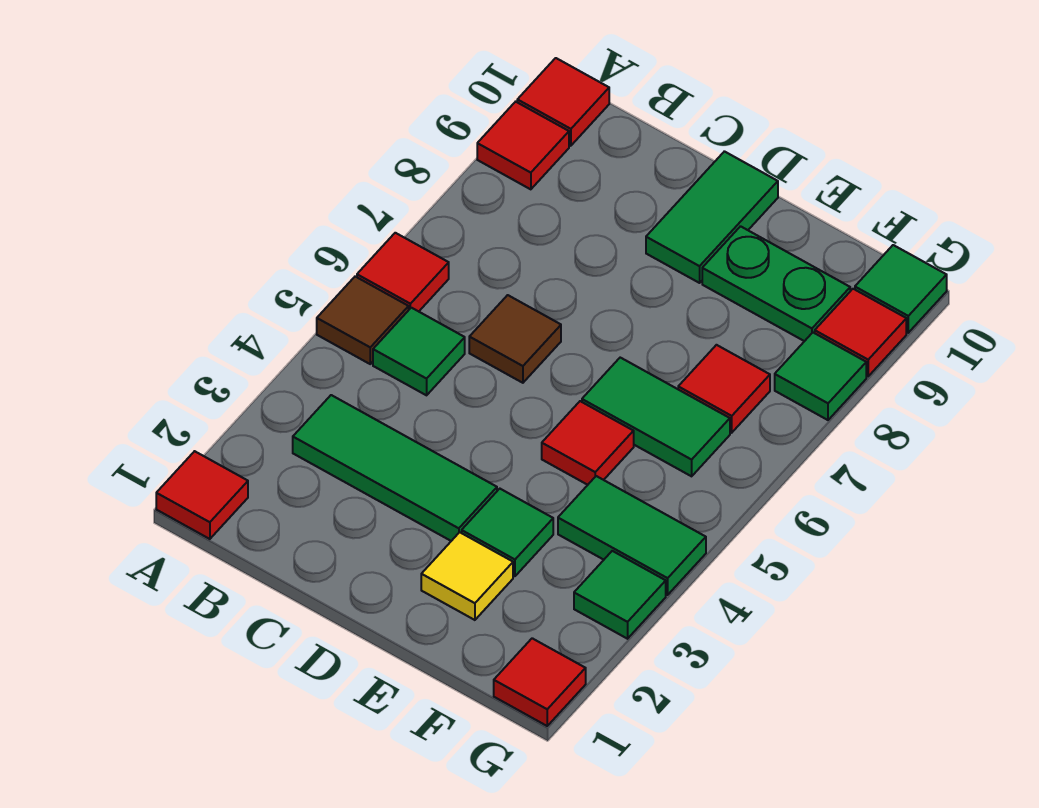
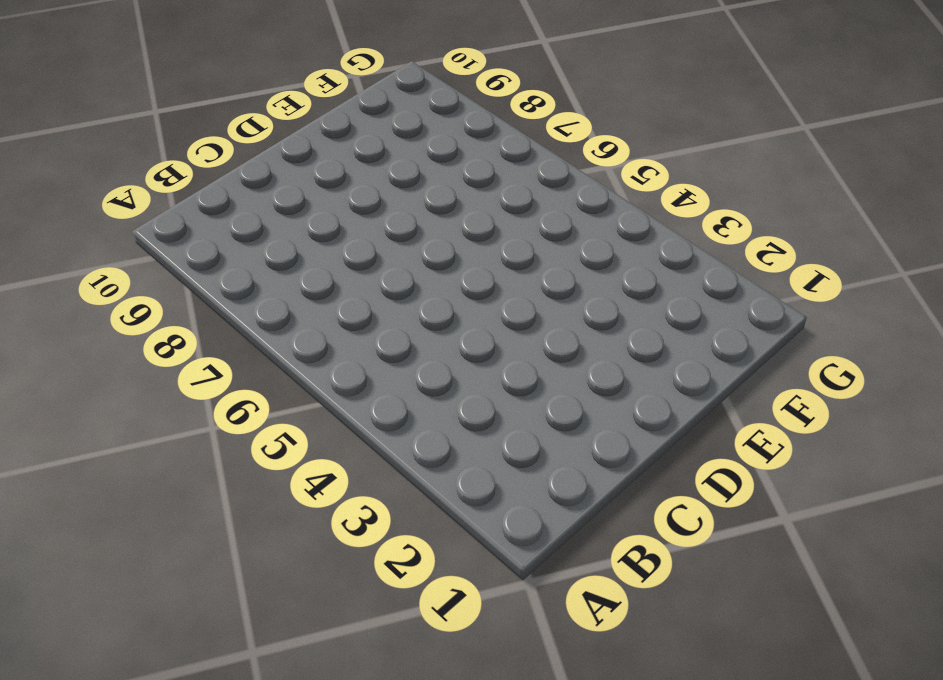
none -> red tile A1 level 1
none -> brown tile A5 level 1
none -> red tile A6 level 1

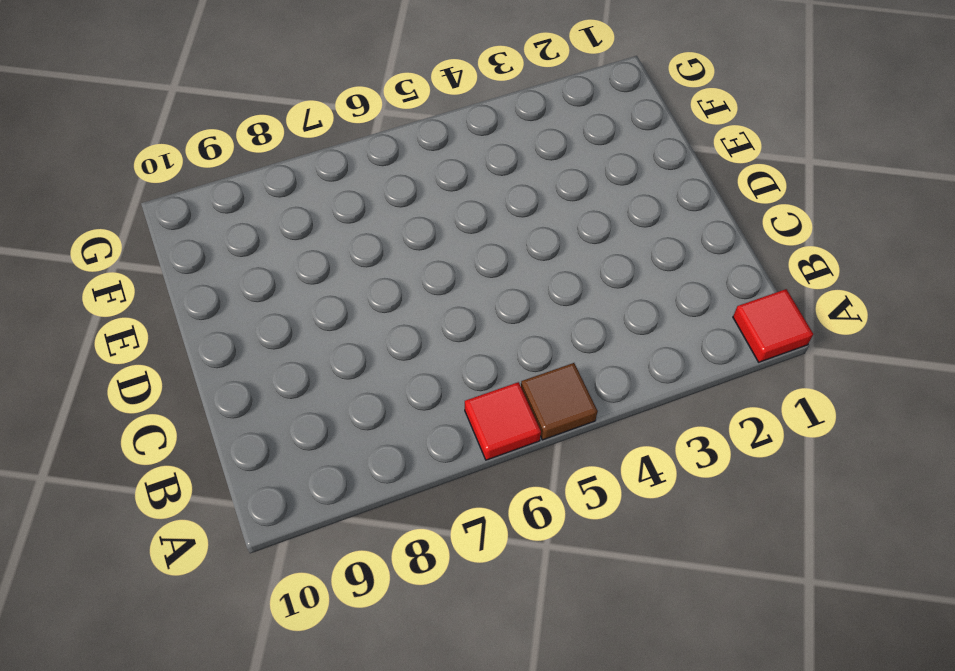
none -> red tile A9 level 1
none -> red tile A10 level 1
none -> green tile B3:D3 level 1

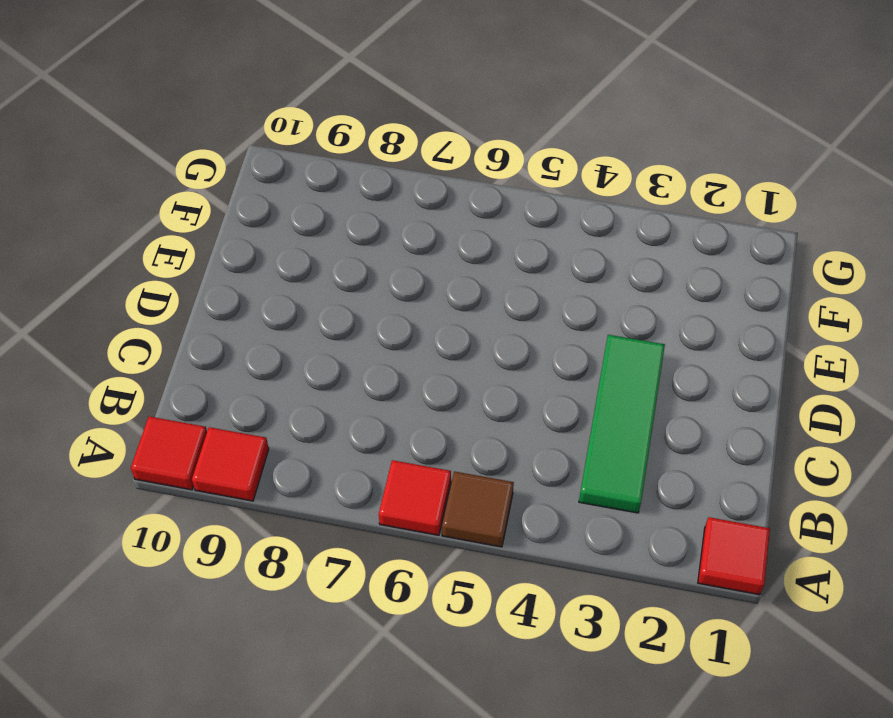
none -> green tile B5 level 1
none -> brown tile C6 level 1
none -> green tile D9:D10 level 1

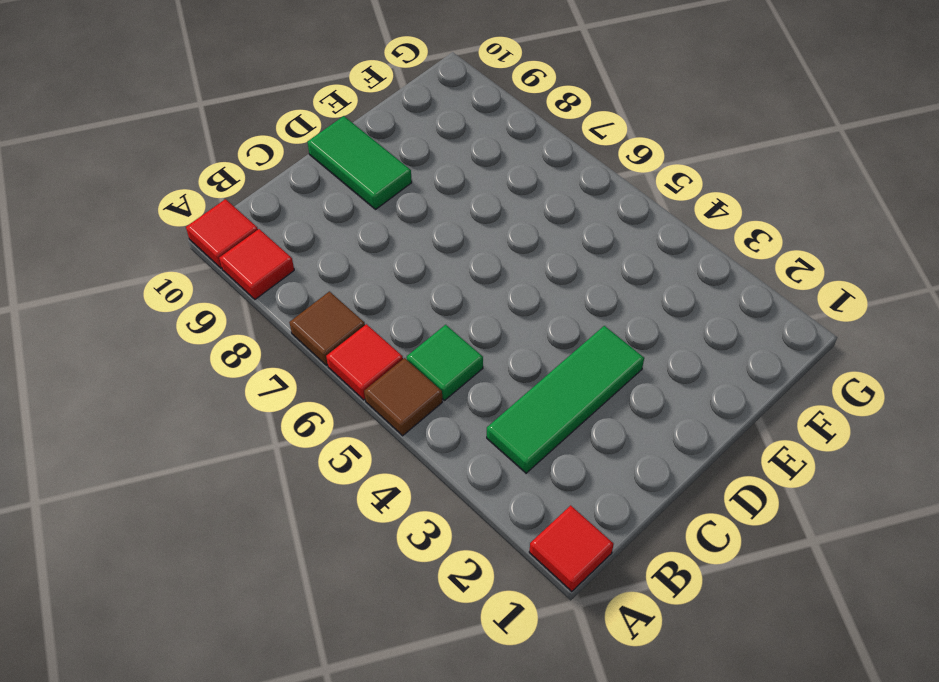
brown tile A7 level 1 -> brown tile C6 level 1
none -> yellow tile E2 level 1
none -> green tile E3 level 1
none -> red tile E5 level 1

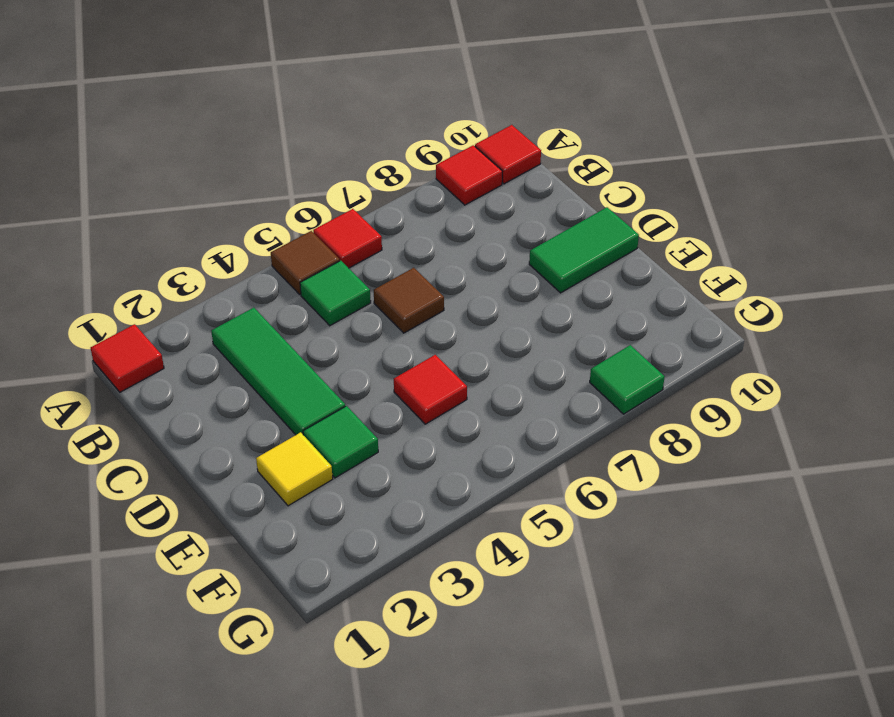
none -> green tile E6:F6 level 1
none -> green plate E9:F9 level 1
none -> green tile F4:G4 level 1

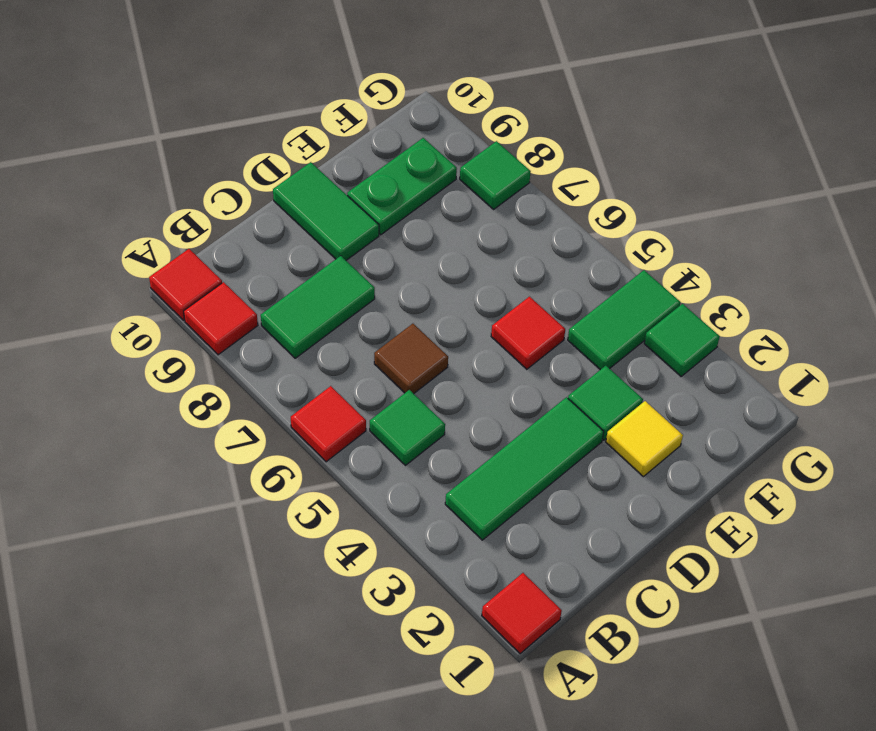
green tile B8:C8 level 1 -> green tile E6:F6 level 1
none -> brown tile A5 level 1
none -> red tile F7 level 1
none -> red tile G1 level 1

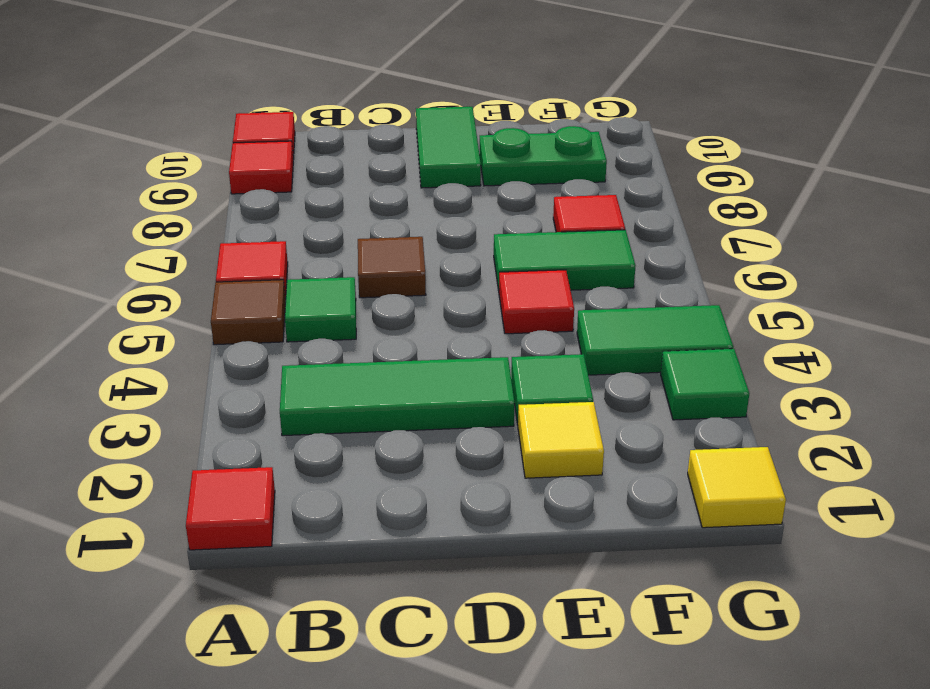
yellow tile G1 level 1 -> red tile G1 level 1
none -> green tile G8 level 1
none -> red tile G9 level 1
none -> green tile G10 level 1

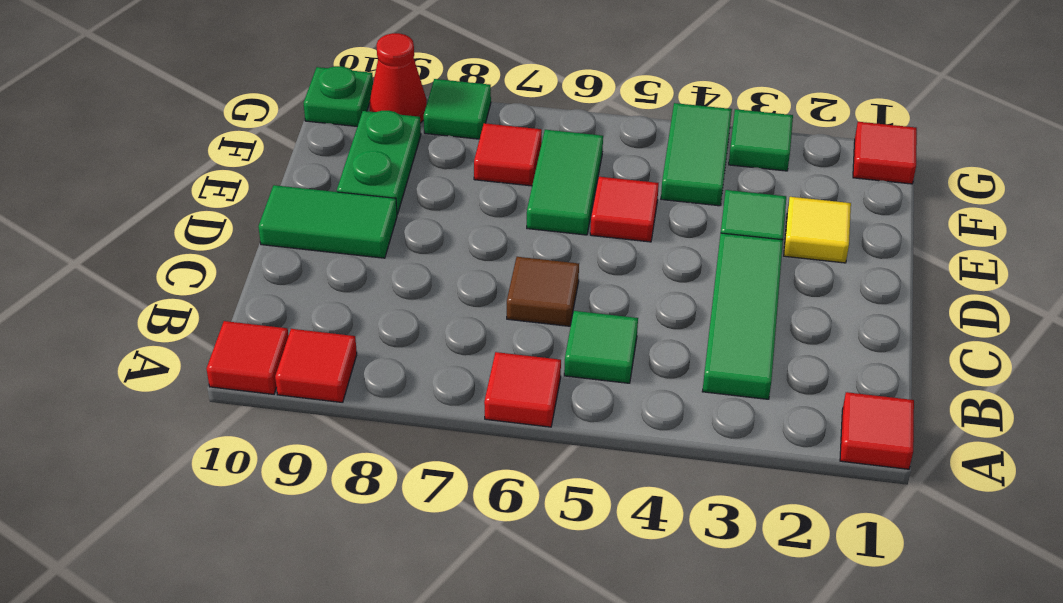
red cone G9 level 1 -> red tile G9 level 1
green plate G10 level 1 -> green tile G10 level 1
none -> brown tile A5 level 1

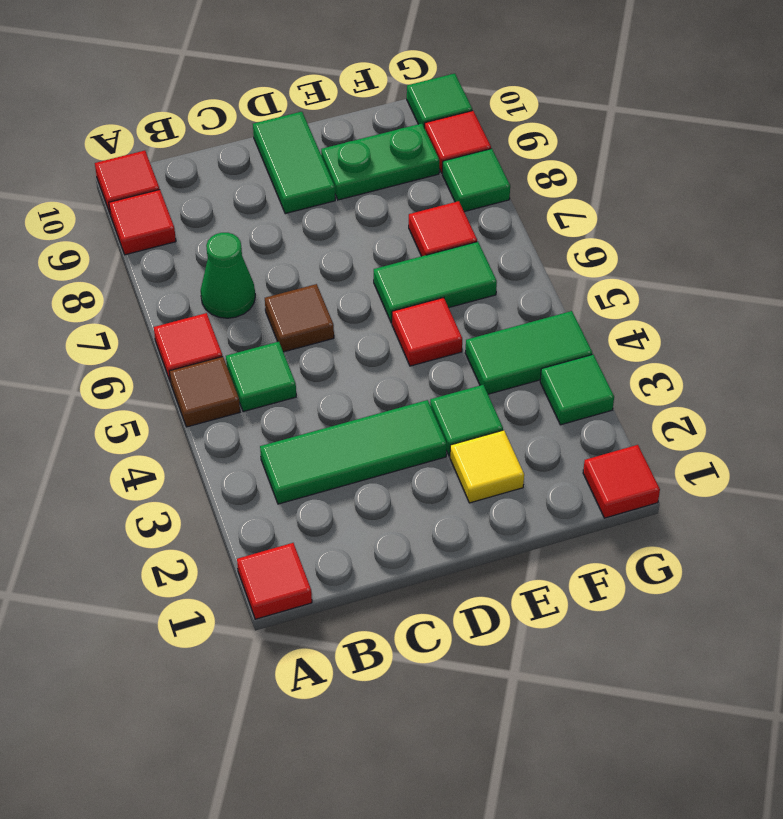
green cone B7 level 1 -> none

